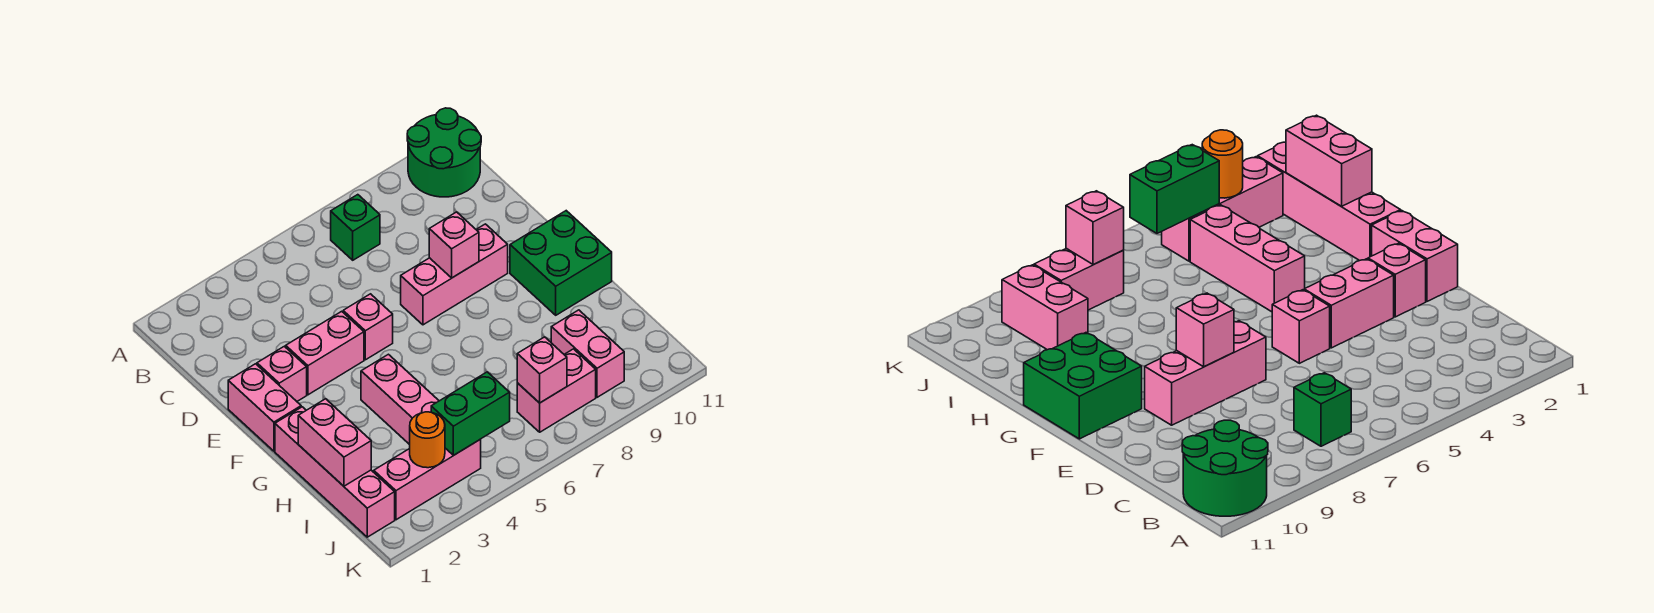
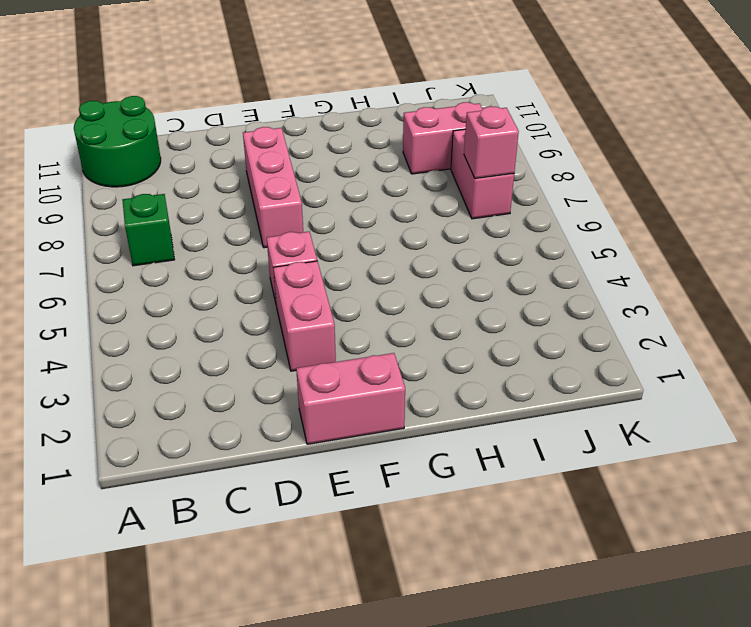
none -> pink brick E2 level 1
none -> green brick F10:G11 level 1
none -> pink brick G1:J1 level 1

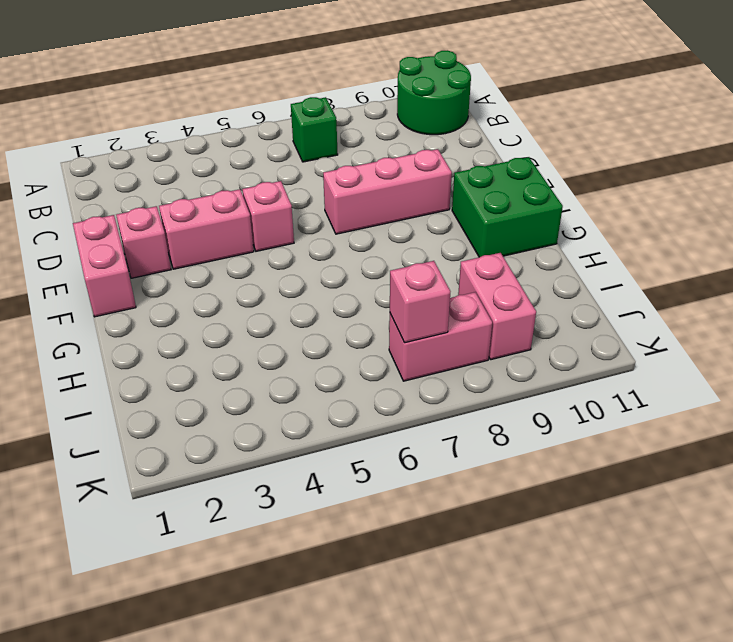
none -> pink brick G1:J1 level 1
none -> pink brick G4:I4 level 1
none -> pink brick J2:J4 level 1

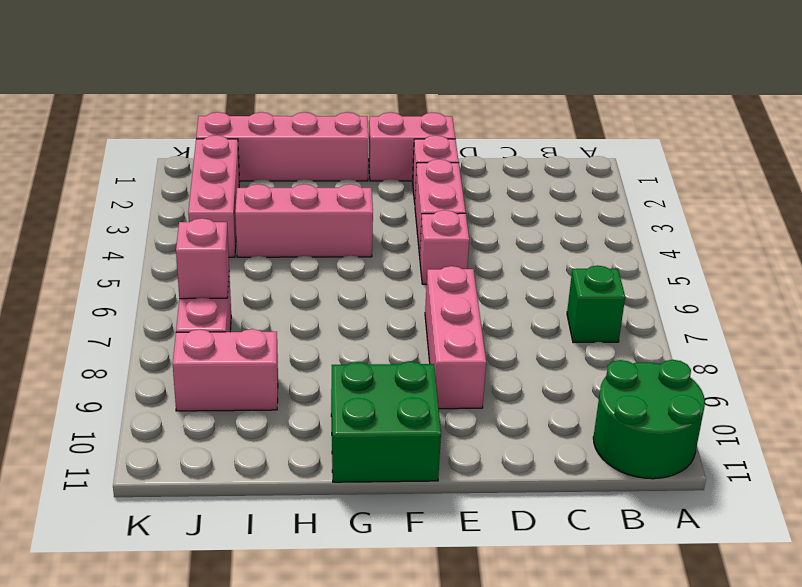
none -> pink brick E8 level 2
none -> pink brick H1:I1 level 2
none -> orange round brick J3 level 2

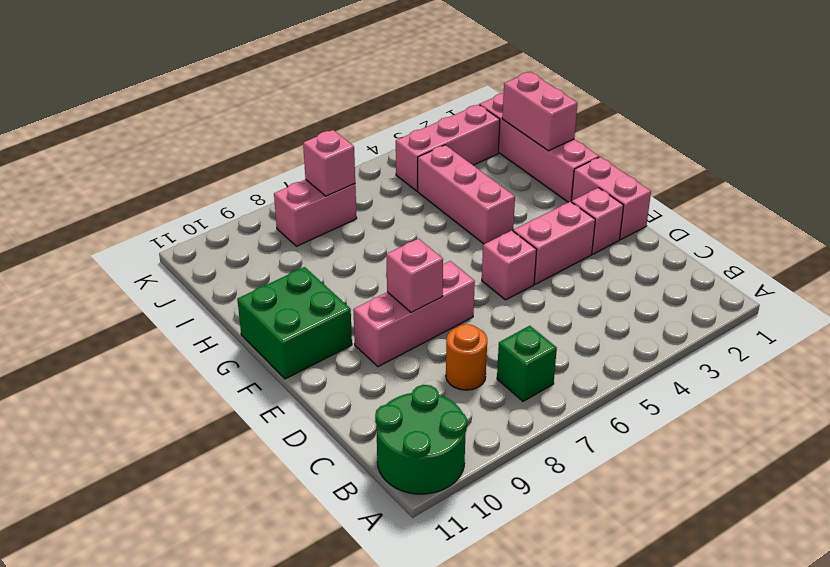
orange round brick C8 level 1 -> orange round brick J3 level 2
none -> pink brick I9:J9 level 1
none -> green brick J4:J5 level 2

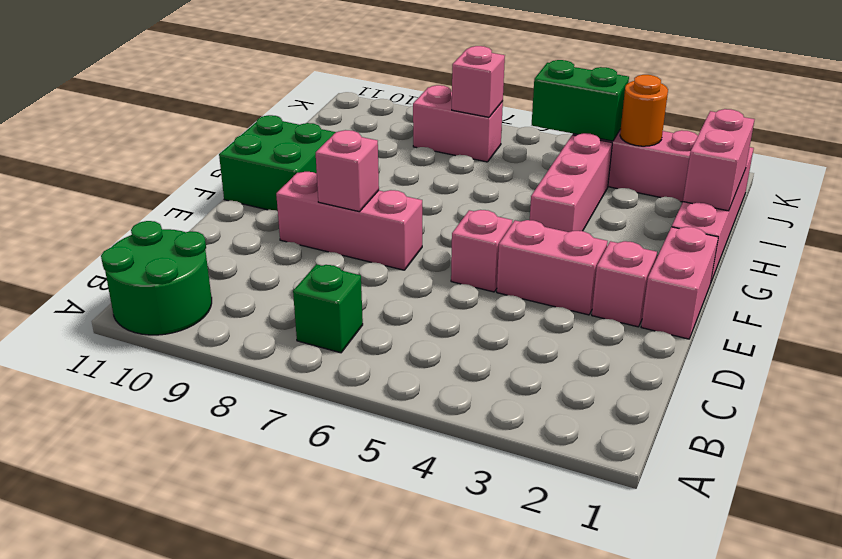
none -> pink brick I9:J9 level 1

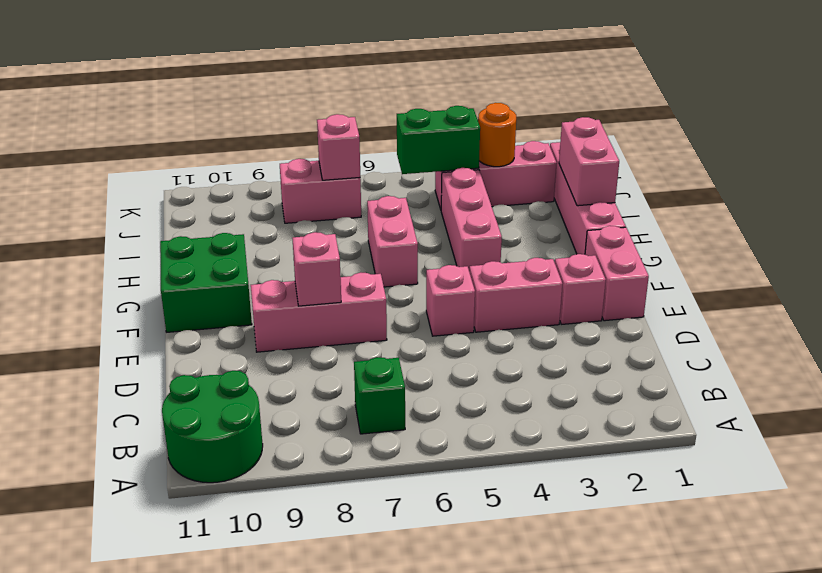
pink brick G6:H6 level 1 -> pink brick I9:J9 level 1

